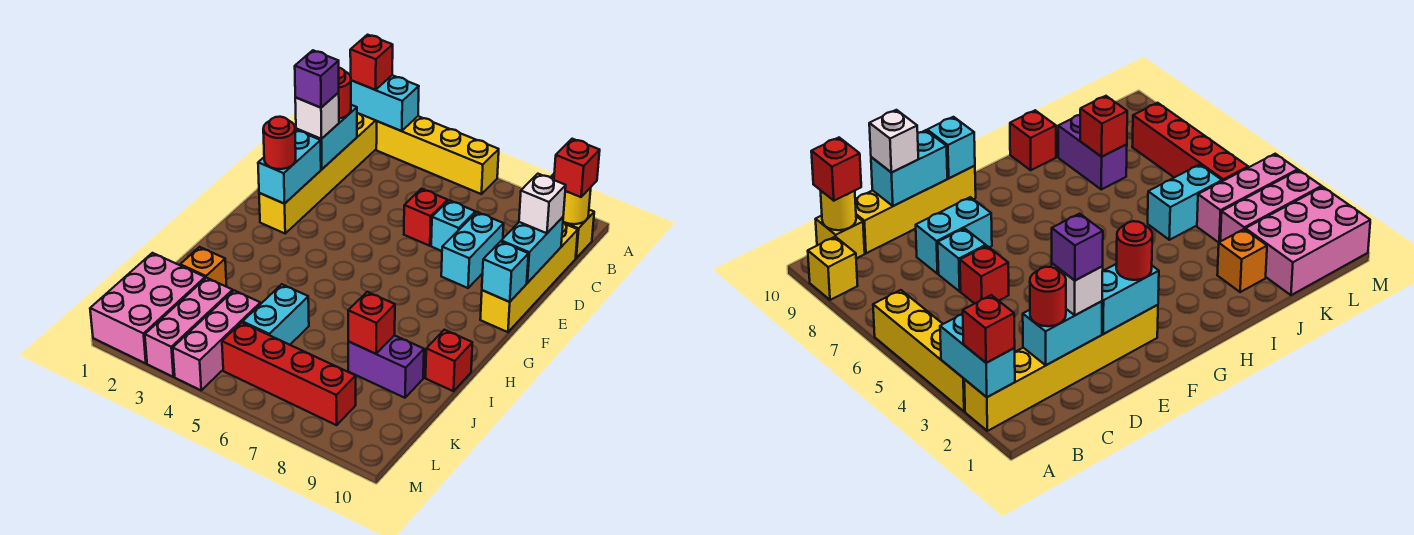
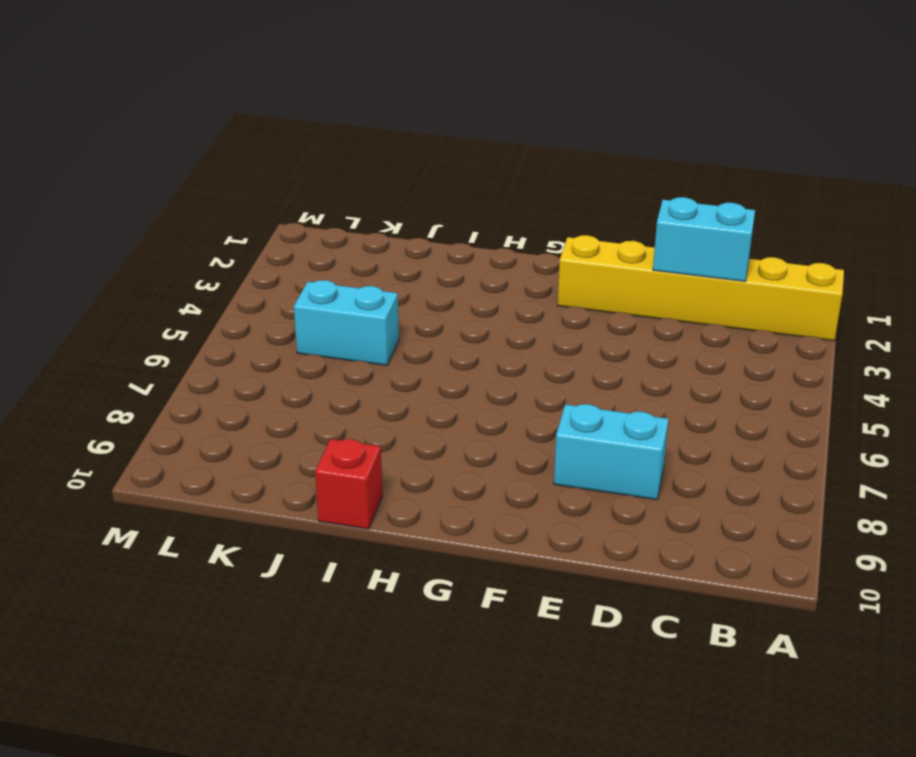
none -> yellow brick A3:A6 level 1
none -> yellow brick A9 level 1
none -> yellow brick B10 level 1
none -> yellow brick C10:F10 level 1

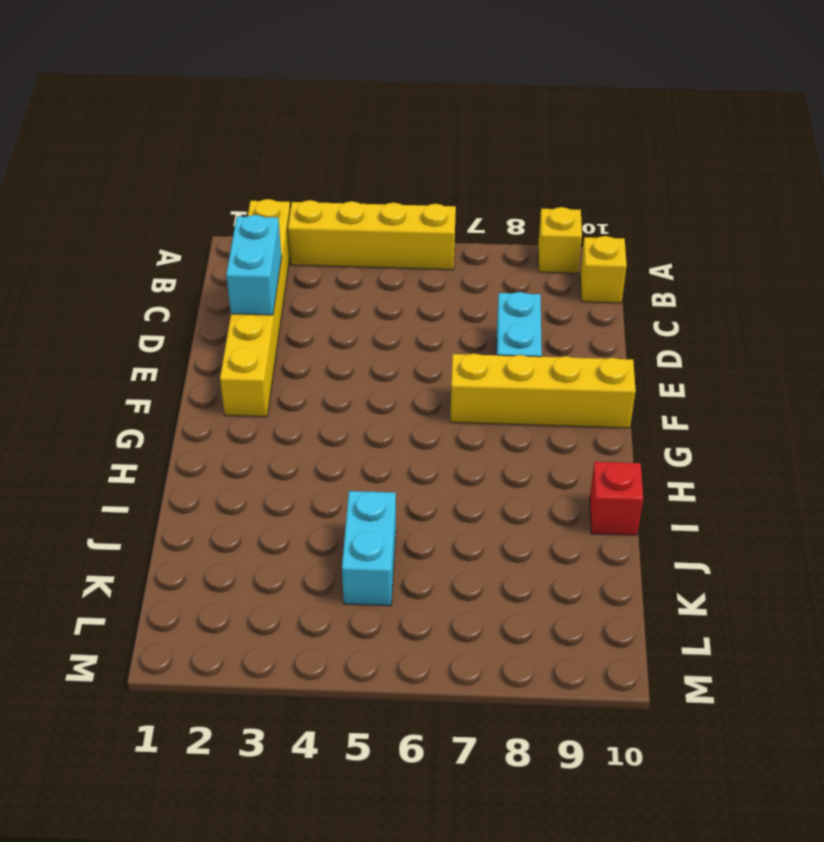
yellow brick F7:F10 level 1 -> yellow brick C10:F10 level 1
none -> red brick D6 level 1
none -> cyan brick D7 level 1
none -> orange brick J2 level 1
none -> purple brick J8:J9 level 1

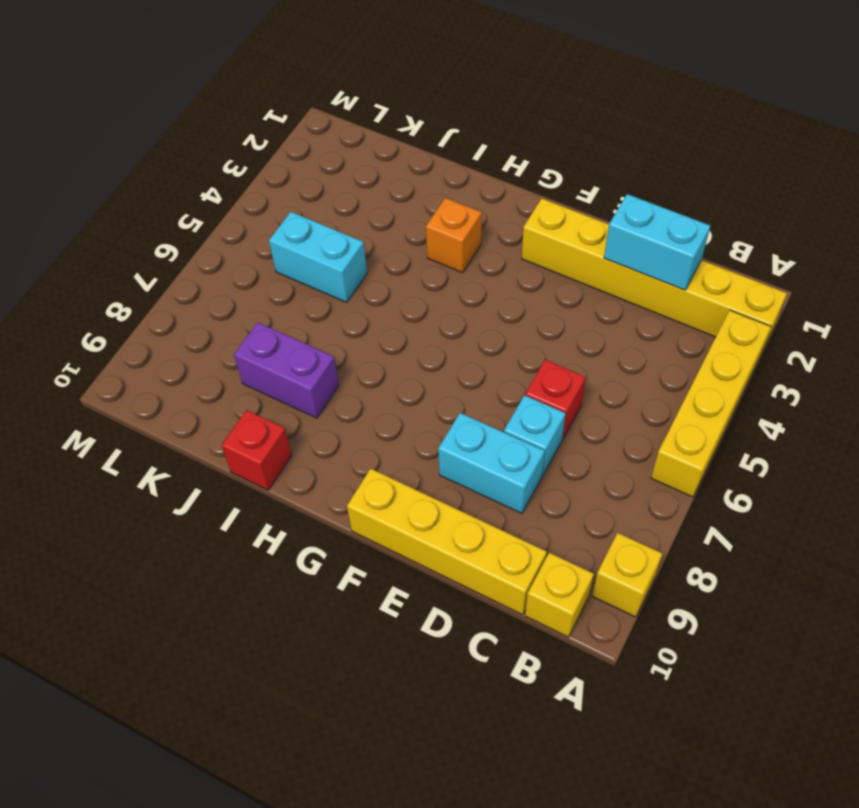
orange brick H3 level 1 -> orange brick J2 level 1
purple brick I8:J8 level 1 -> purple brick J8:J9 level 1
none -> pink brick K1:M2 level 1
none -> pink brick K3:M3 level 1
none -> pink brick K4:M4 level 1
none -> red brick L5:L8 level 1

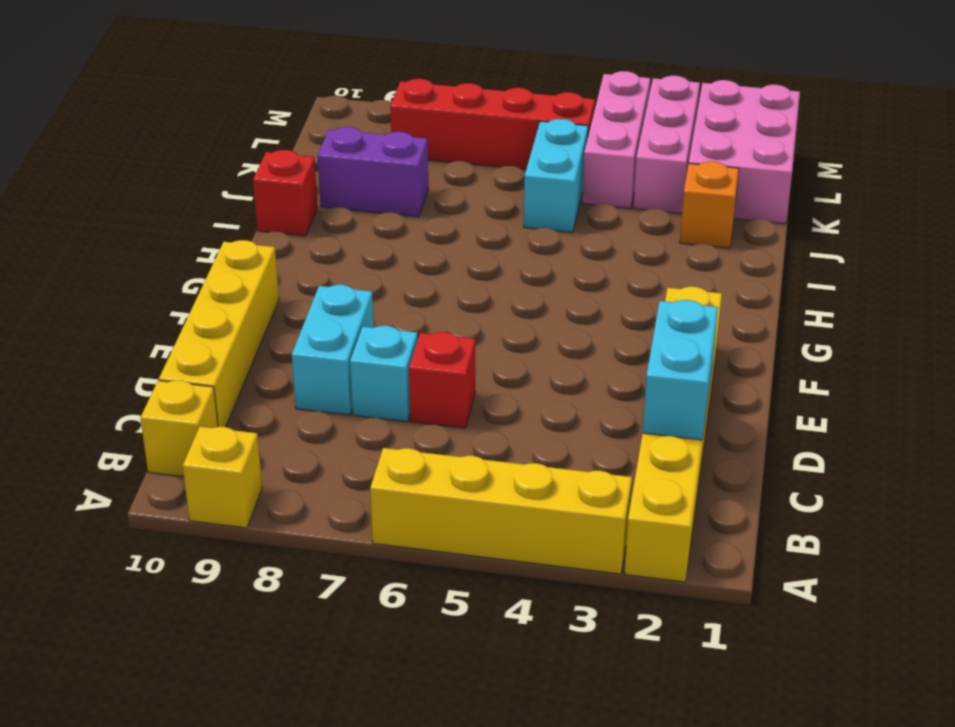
none -> cyan brick A2:A3 level 2
none -> yellow round brick B10 level 2
none -> cyan brick D10:E10 level 2
none -> cyan brick E2:F2 level 2

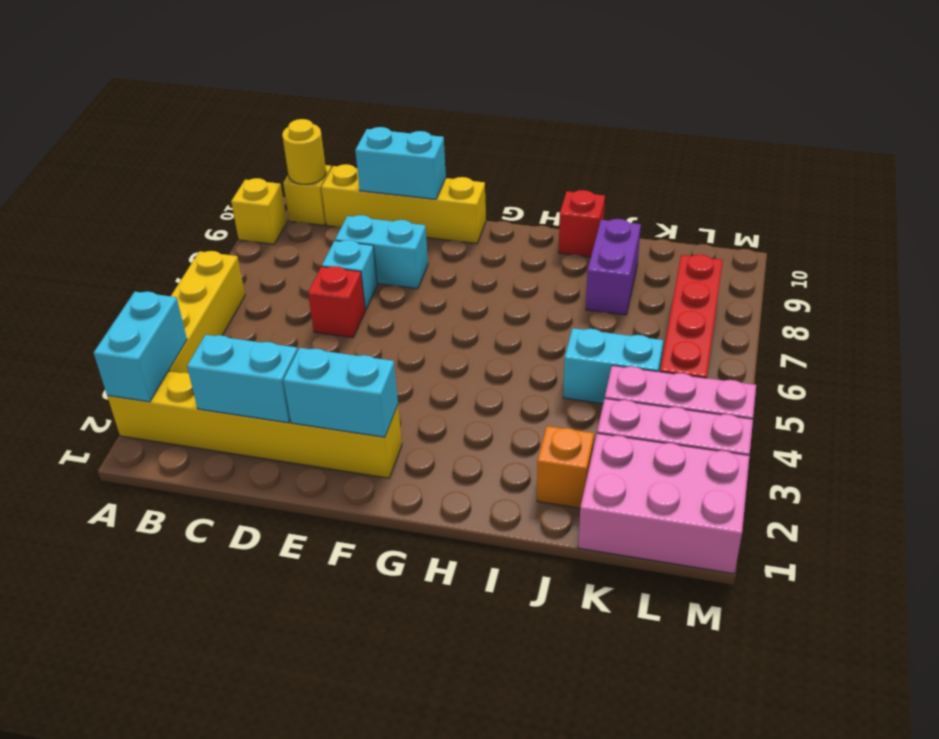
none -> cyan brick F10 level 2
none -> red brick J8 level 2
none -> red brick A2 level 3
none -> red brick B10 level 3

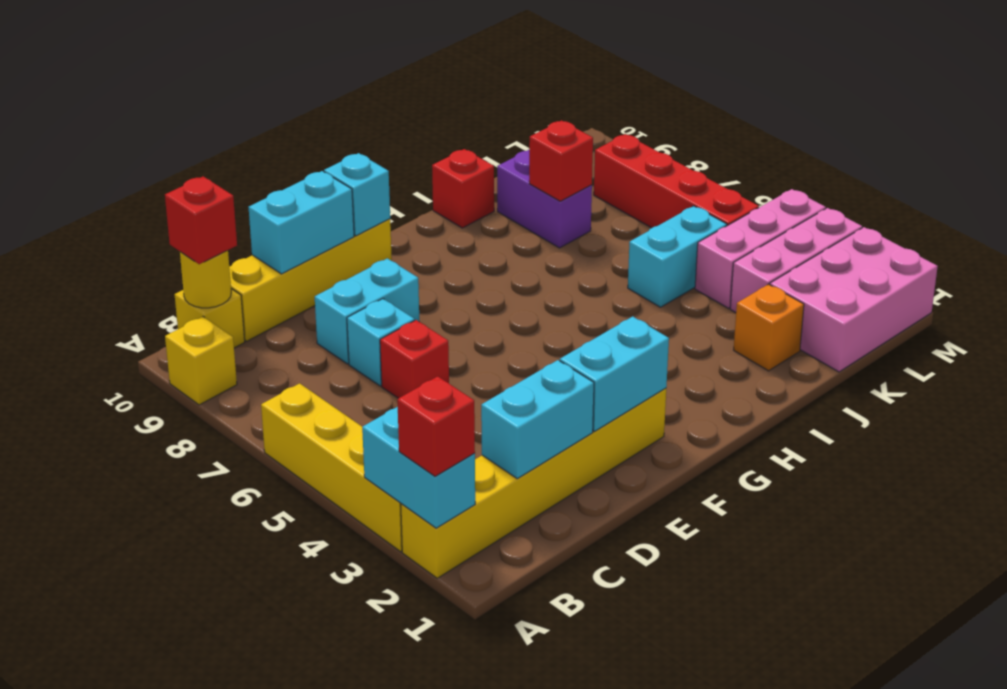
none -> red round brick C2 level 3
none -> white brick D2 level 3
none -> white brick D10 level 3
none -> red round brick F2 level 3

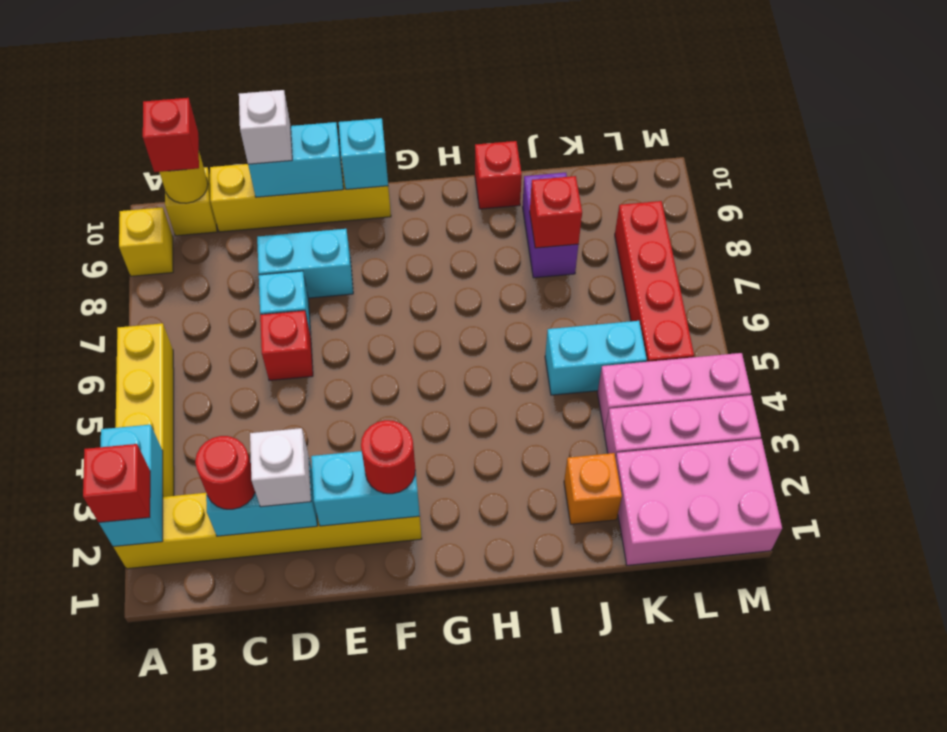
none -> purple brick D2 level 4

